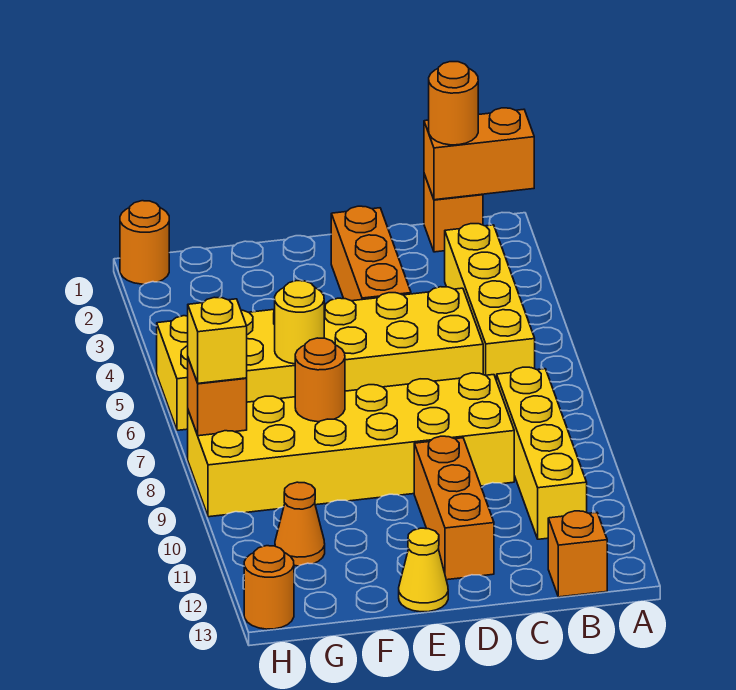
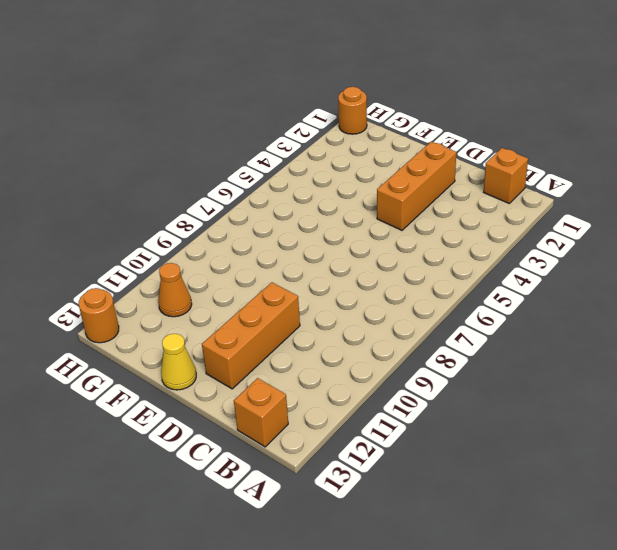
none -> yellow brick B3:B6 level 1
none -> yellow brick B8:B11 level 1
none -> yellow brick C5:H6 level 1

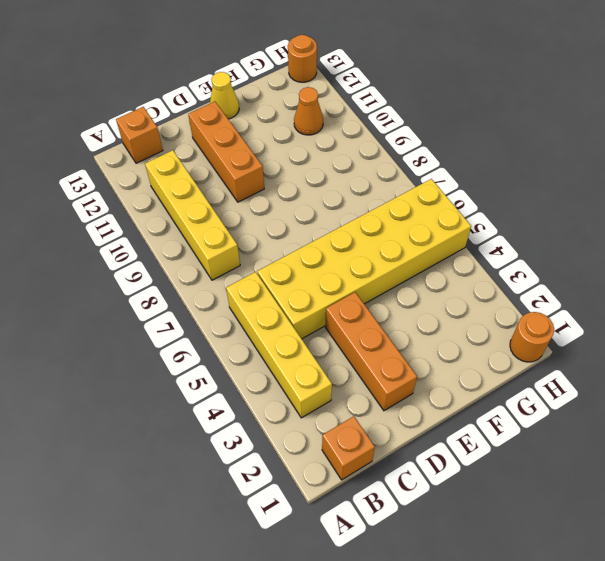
none -> yellow brick C8:H9 level 1
none -> orange brick A1:B1 level 2
none -> yellow round brick F6 level 2

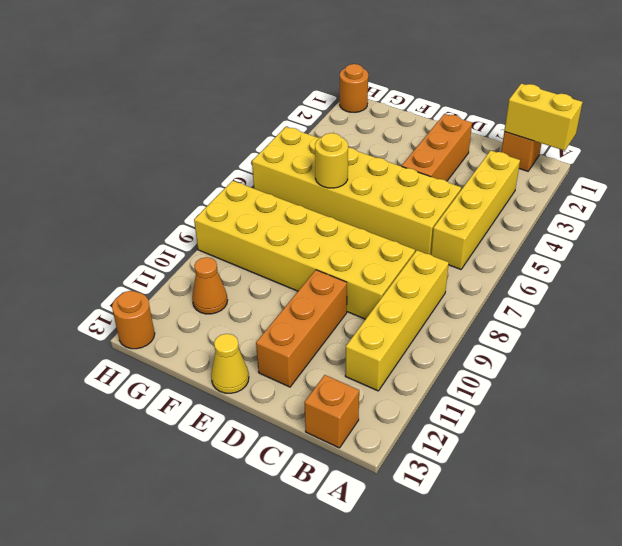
yellow brick A1:B1 level 2 -> orange brick A1:B1 level 2
none -> orange round brick F8 level 2
none -> orange brick H8 level 2
none -> orange round brick B1 level 3

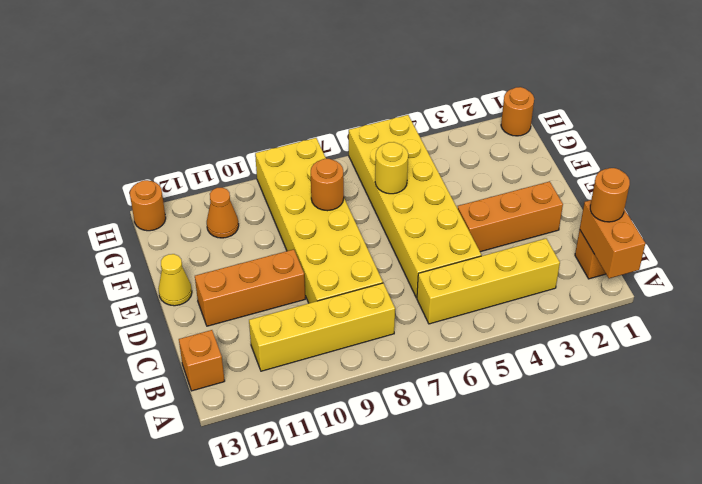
none -> orange brick H8 level 2
none -> yellow brick H8 level 3

